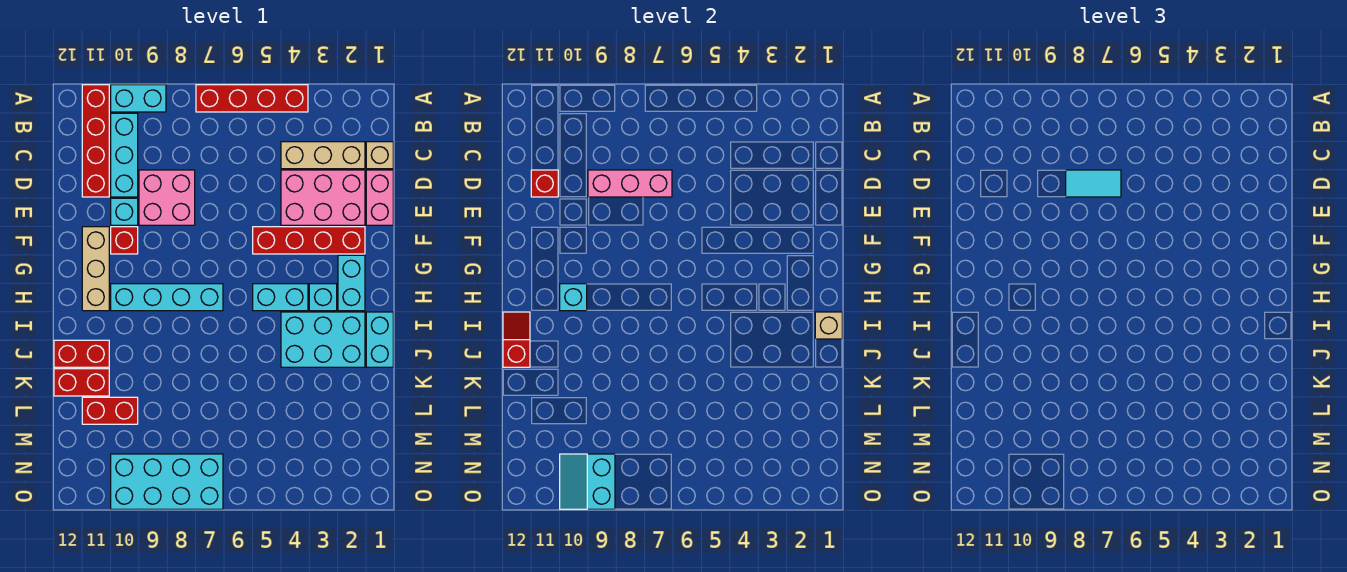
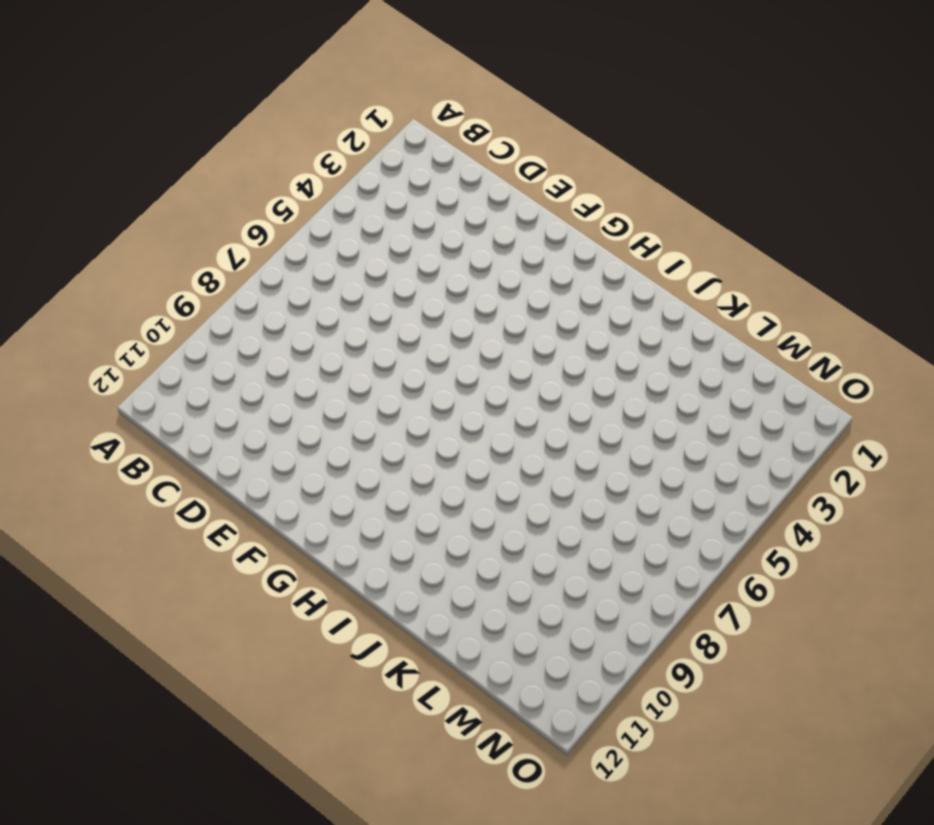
none -> red brick A4:A7 level 1
none -> cyan brick A9:A10 level 1
none -> red brick A11:D11 level 1
none -> cyan brick B10:D10 level 1

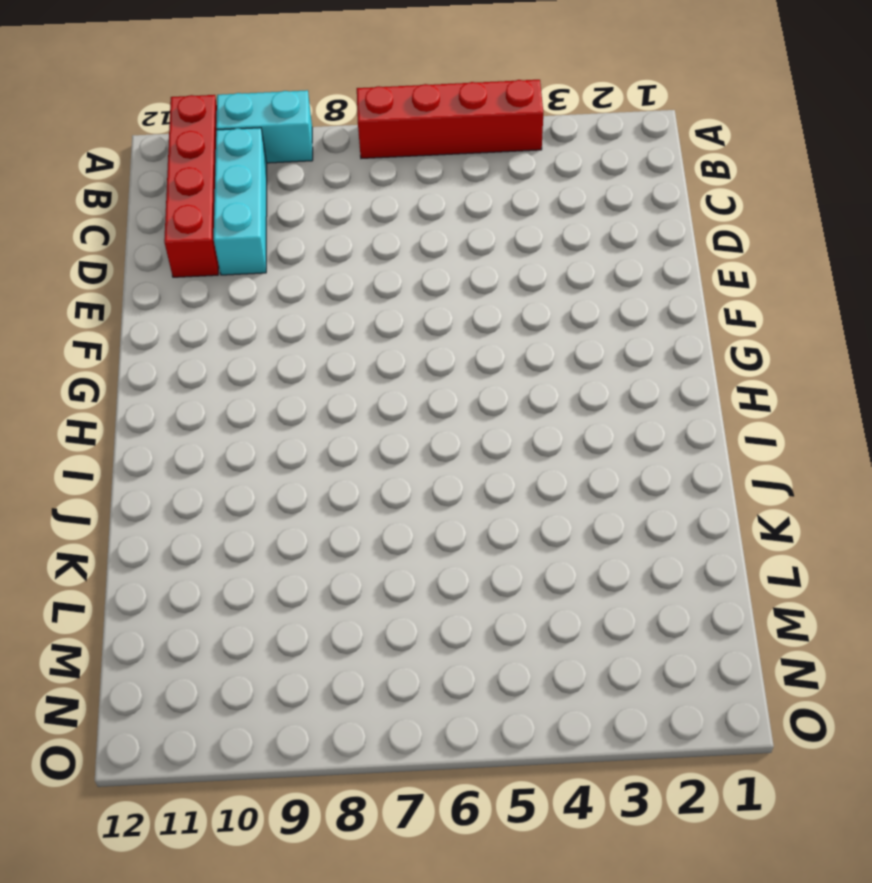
none -> tan brick C1 level 1
none -> tan brick C2:C4 level 1
none -> pink brick D1:E1 level 1
none -> pink brick D2:E4 level 1

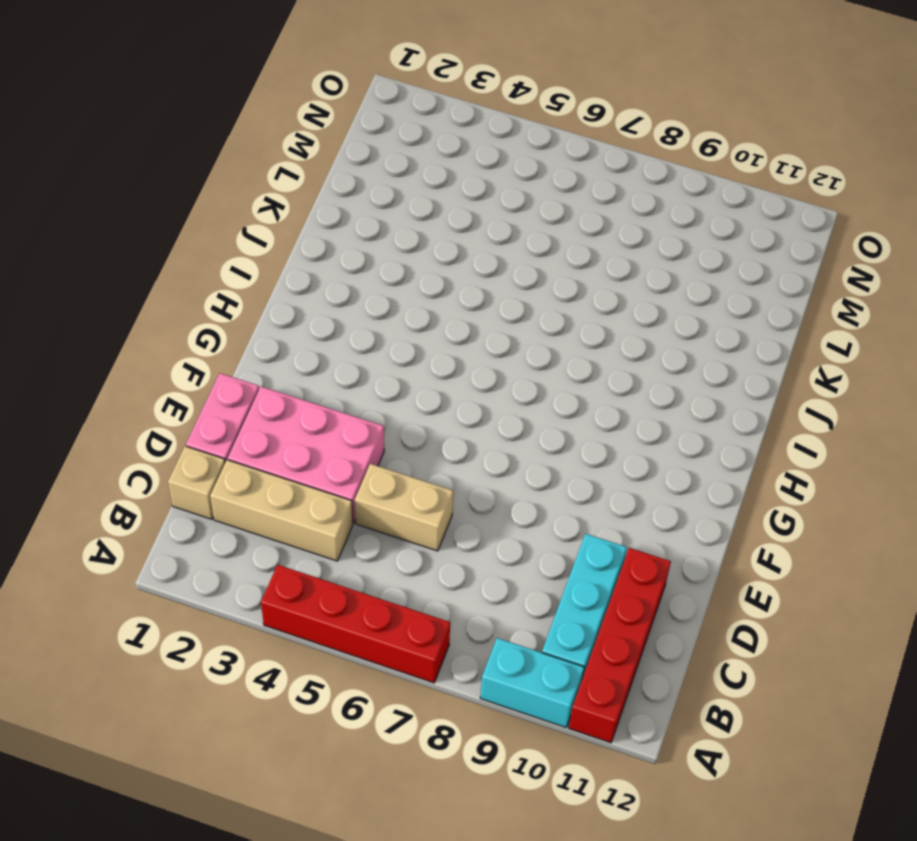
tan brick D5:D6 level 1 -> none
none -> pink brick D8:E9 level 1
none -> cyan brick E10 level 1
none -> red brick F2:F5 level 1
none -> red brick F10 level 1

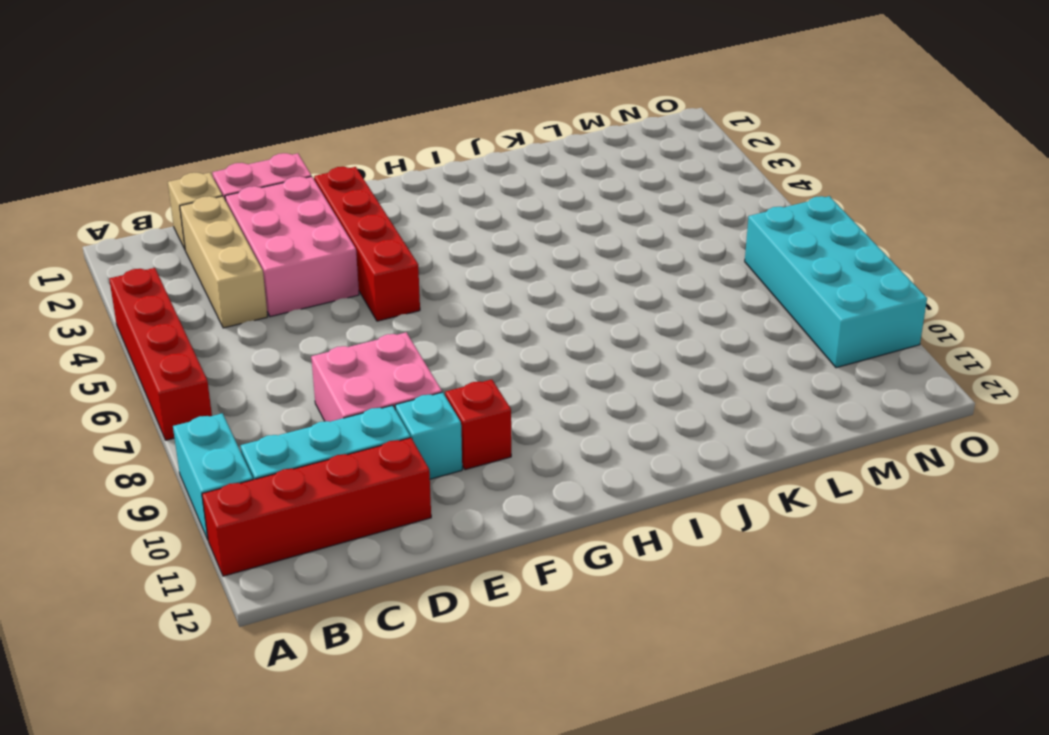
none -> tan brick F11:H11 level 1
none -> cyan brick G2:H2 level 1
none -> cyan brick H3 level 1
none -> cyan brick H4:H5 level 1

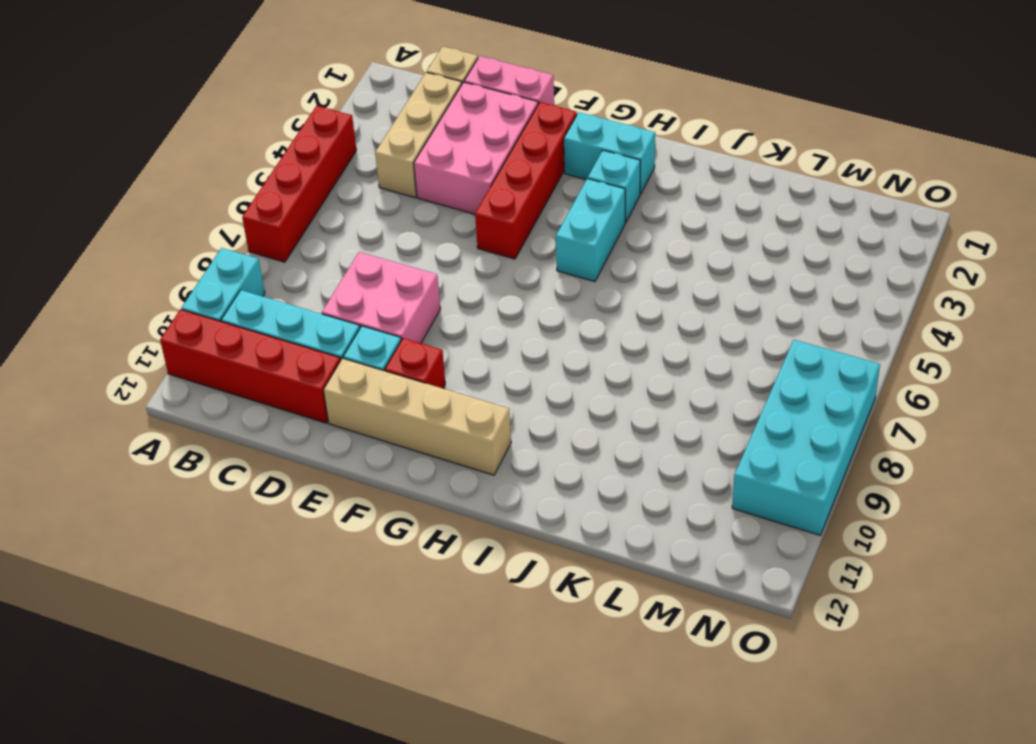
tan brick E11:H11 level 1 -> tan brick F11:H11 level 1
none -> cyan brick H7:H10 level 1
none -> cyan brick I1:J1 level 1
none -> cyan brick I2:J4 level 1
none -> red brick J11:J12 level 1

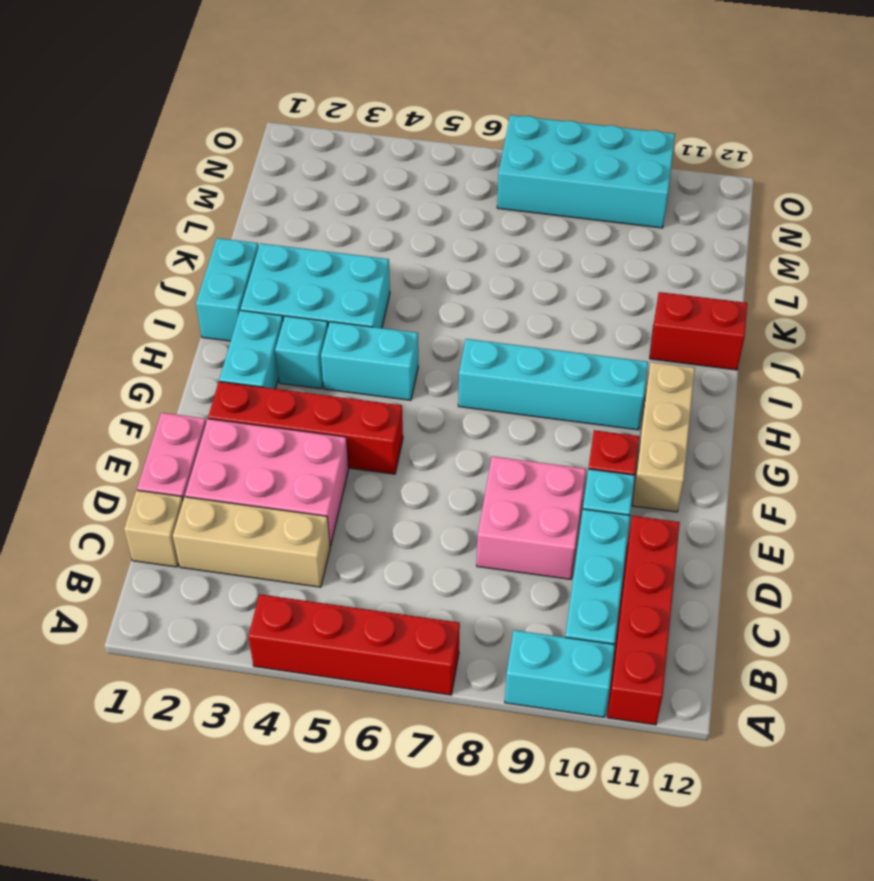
none -> red brick K11:K12 level 1
none -> red brick L10:L11 level 1
none -> pink brick D7:D9 level 2
none -> red brick D11 level 2

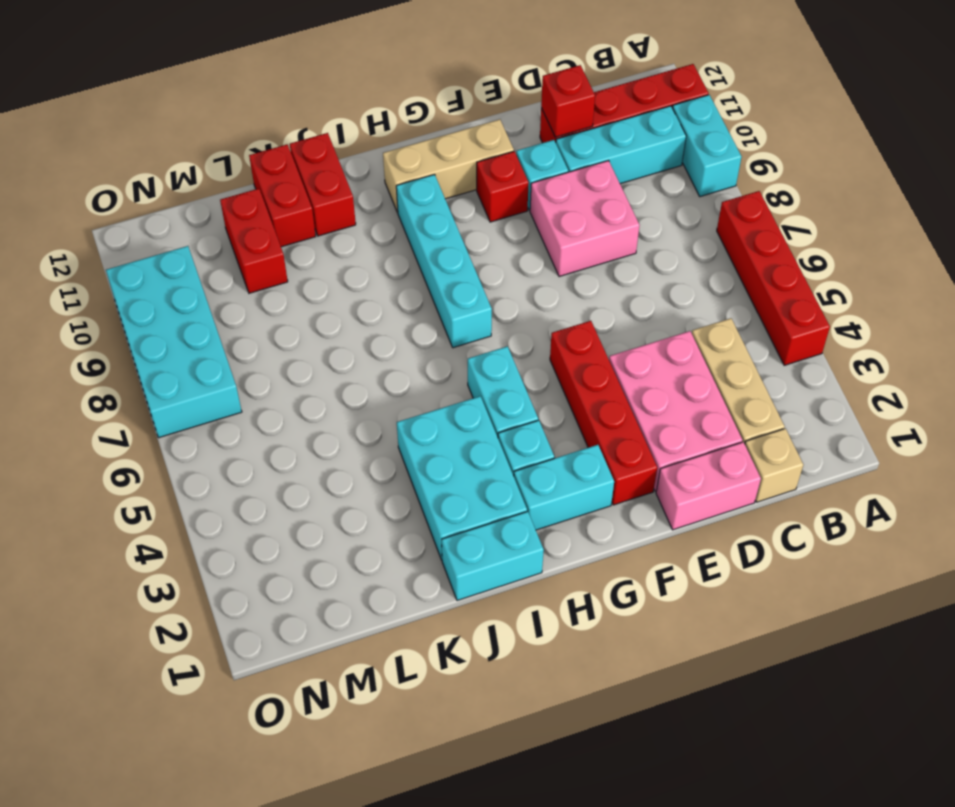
none -> pink brick D7:D9 level 2
none -> cyan brick H10 level 2
none -> tan brick I1 level 2
none -> red slope I12:J12 level 2 top J

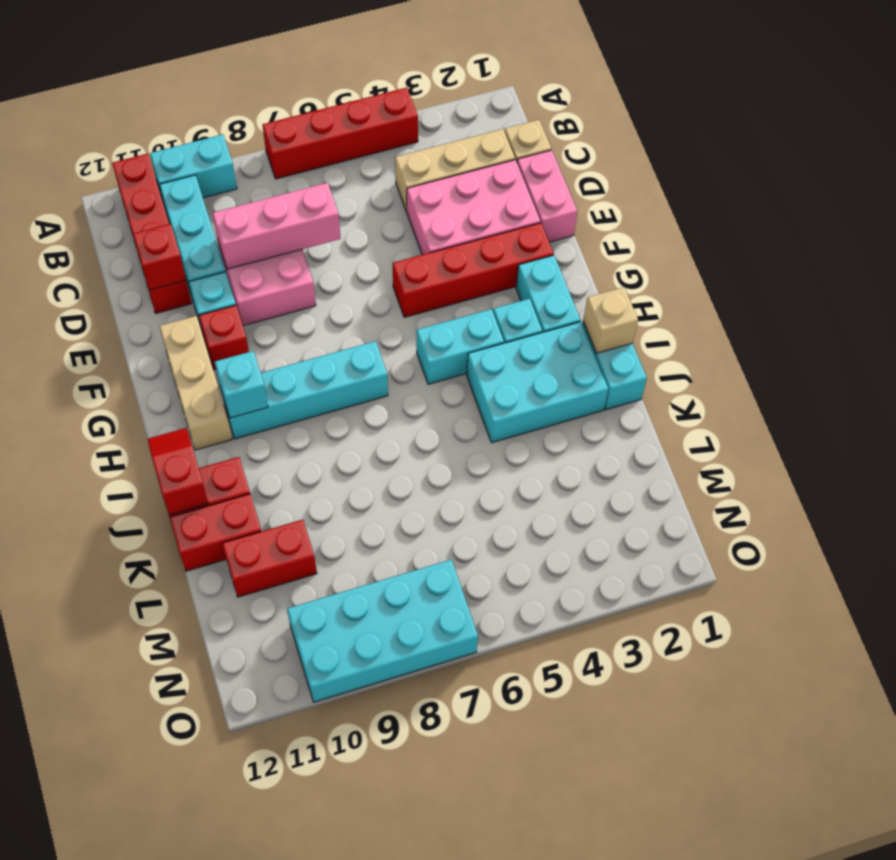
none -> cyan slope N9:O10 level 2 top 9
none -> cyan tile D7:D8 level 3

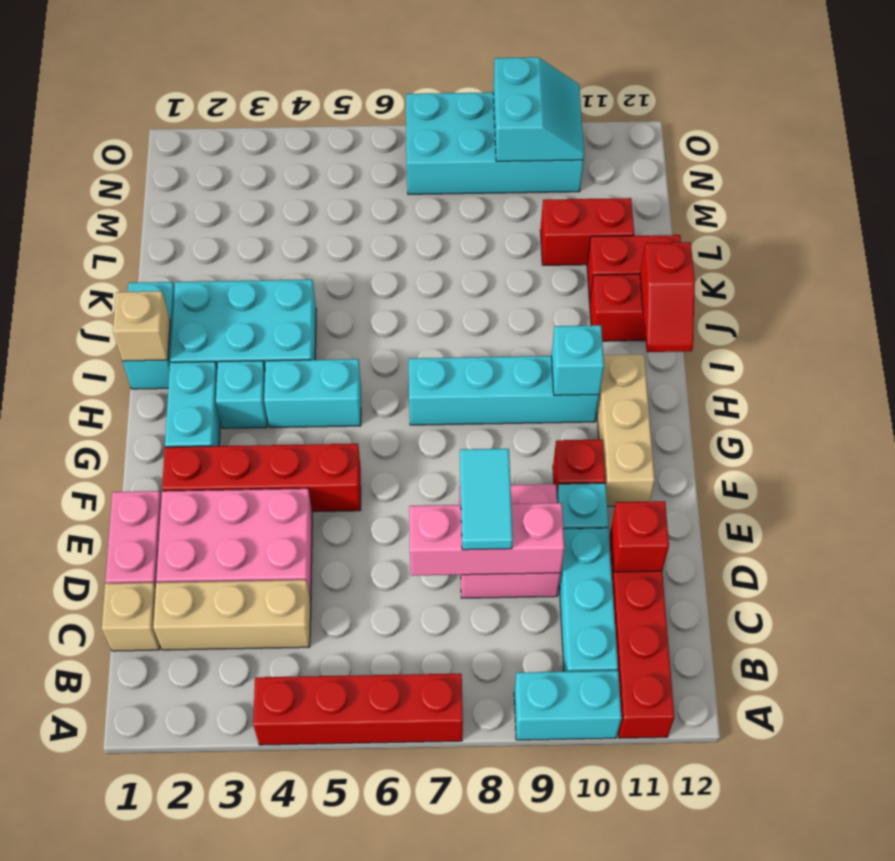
cyan tile D8:E8 level 3 -> cyan tile D7:D8 level 3

